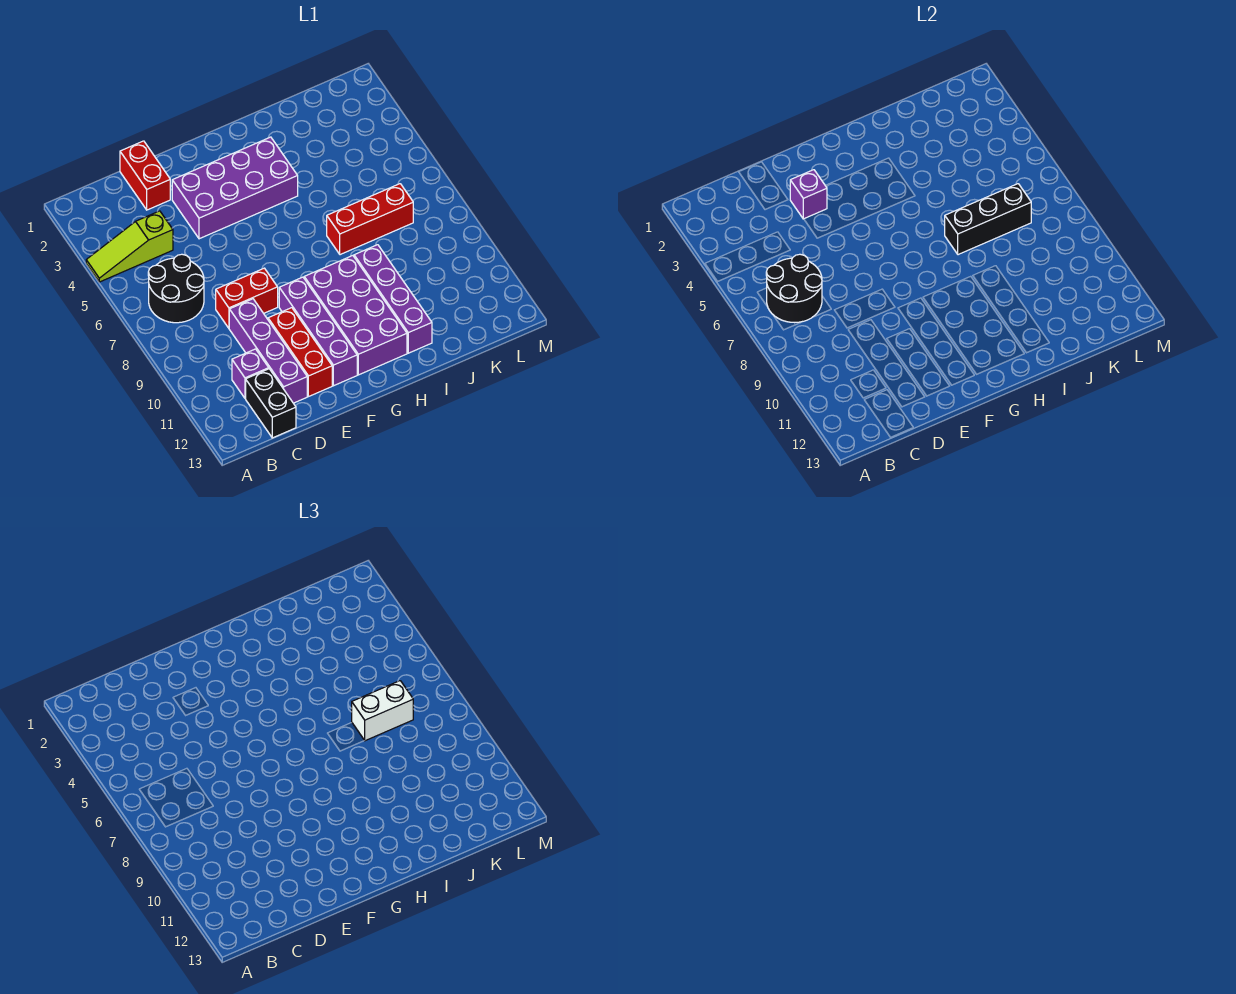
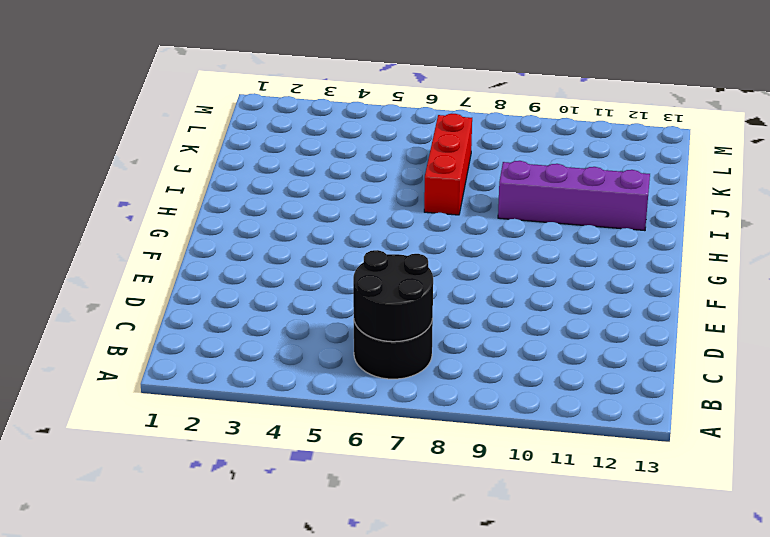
none -> lime slope A4:C4 level 1 top C
none -> purple brick C11 level 1
none -> black brick C12:C13 level 1

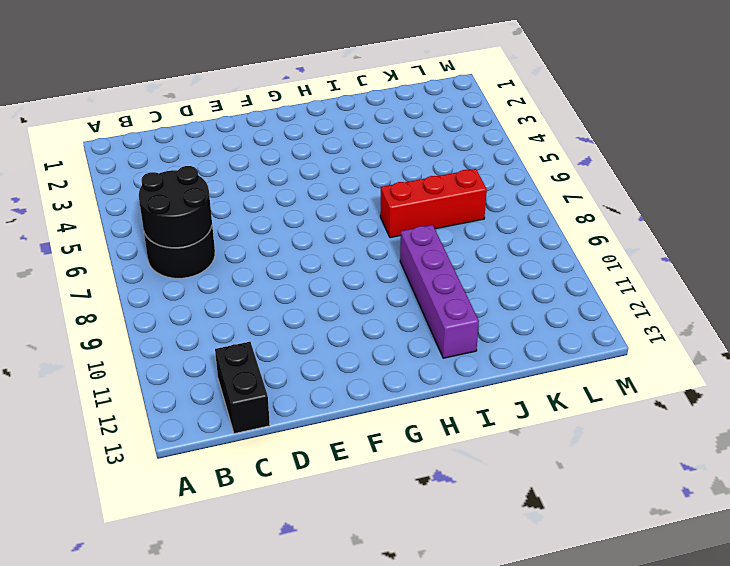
none -> lime slope A4:C4 level 1 top C
none -> purple brick C11 level 1
none -> red brick D1:D2 level 1

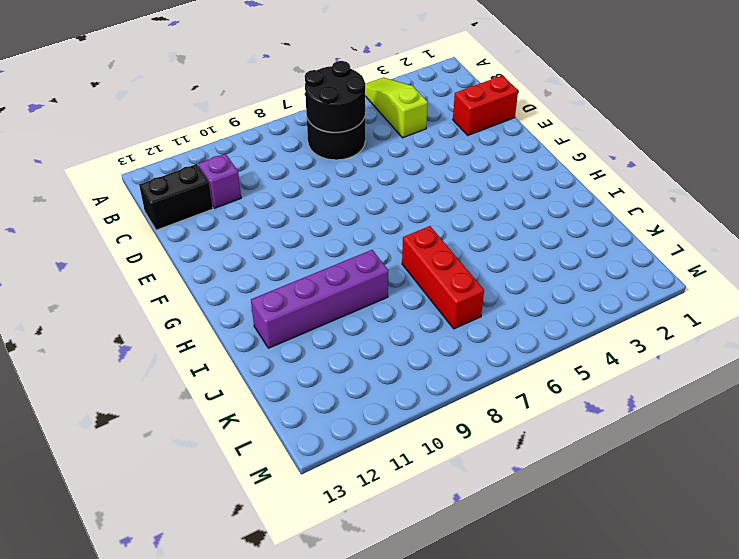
none -> red brick D8:E8 level 1
none -> purple brick D9:D12 level 1
none -> purple brick E3:H4 level 1

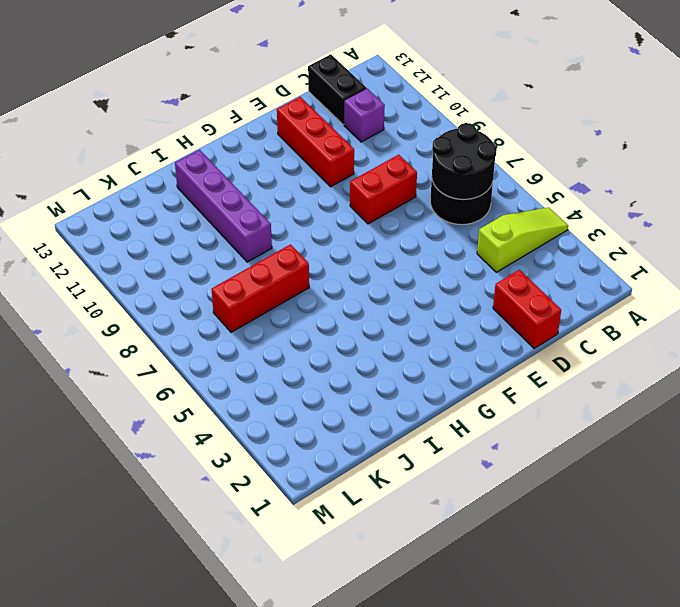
none -> purple brick D9:D12 level 1
none -> purple brick E3:H4 level 1
none -> purple brick F9:F12 level 1

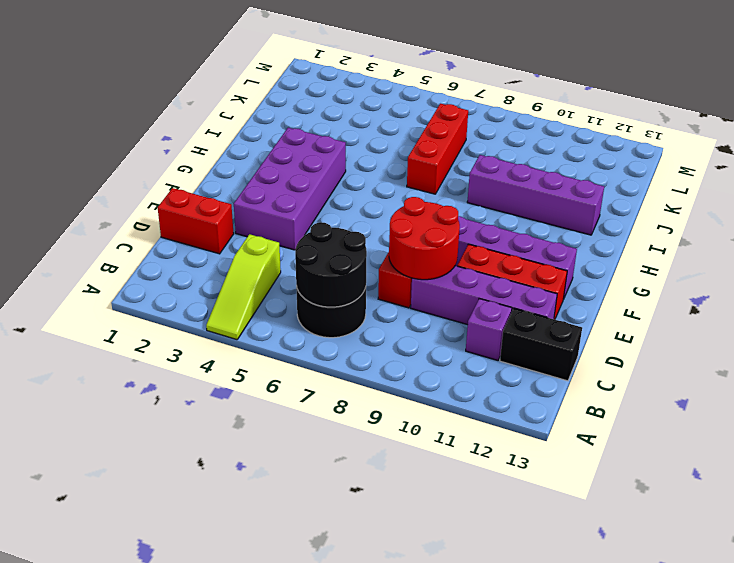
red round brick D8:E9 level 2 -> none
none -> purple brick G9:H12 level 1
none -> purple brick E3 level 2
none -> black brick I7:K7 level 2

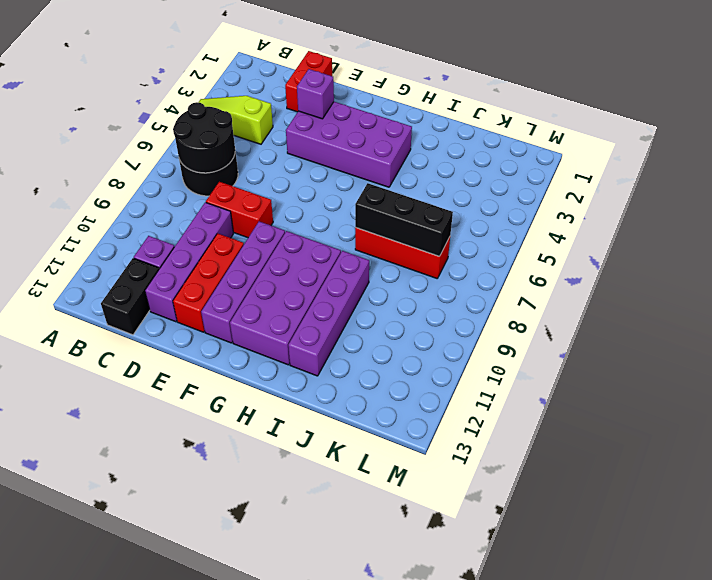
none -> white brick J7:K7 level 3

